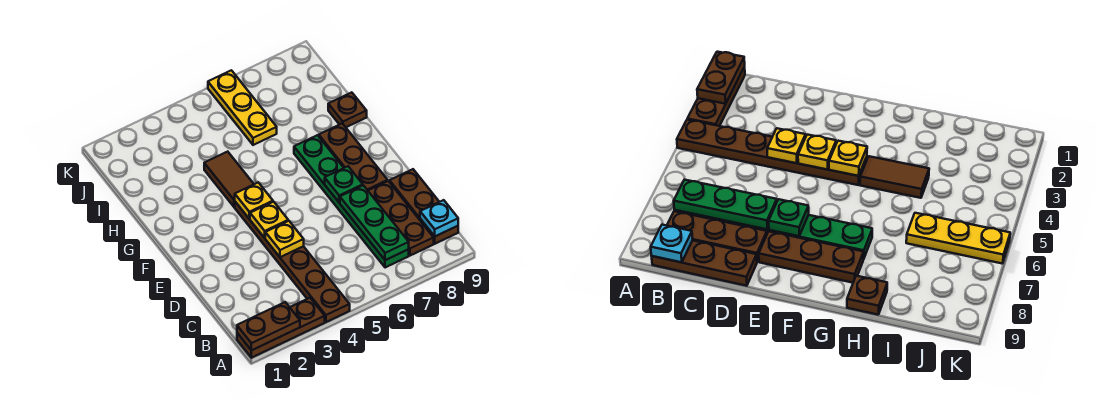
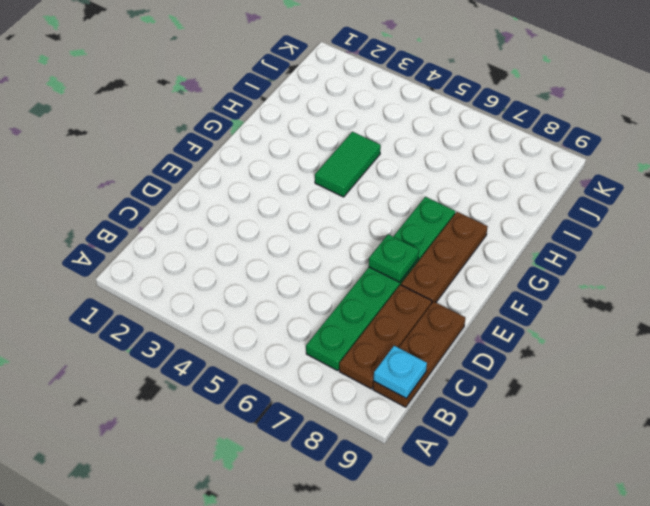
green tile G4:H4 level 1 -> brown tile G4:H4 level 1
none -> brown plate A1:A3 level 1
none -> brown plate A4:F4 level 1
none -> brown plate H9 level 1

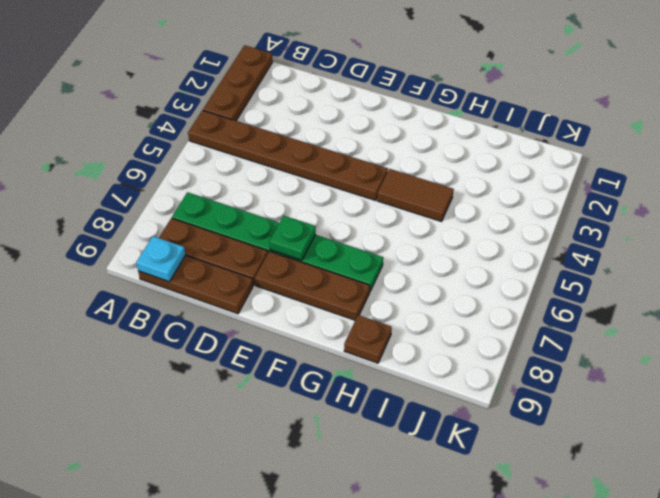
none -> yellow plate I6:K6 level 1
none -> brown plate A1:A2 level 2
none -> green plate B7:D7 level 2

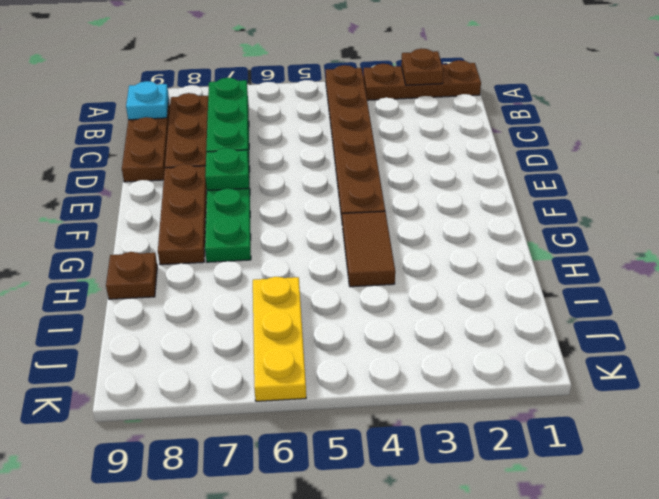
brown plate A2 level 2 -> brown plate A1:A2 level 2
none -> yellow plate D4 level 2
none -> yellow plate E4 level 2
none -> yellow plate F4 level 2

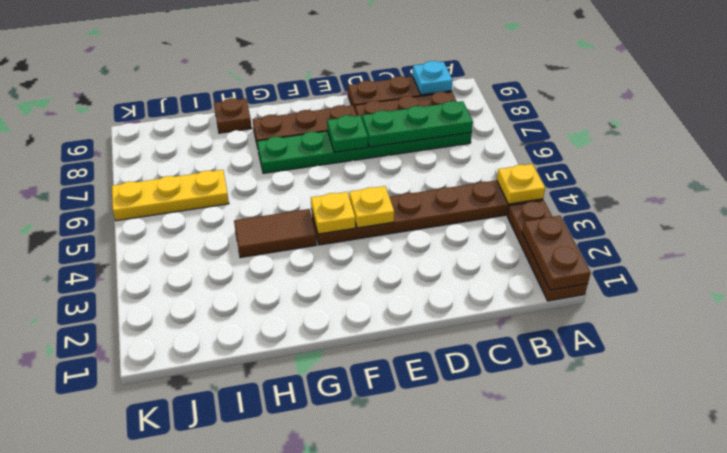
yellow plate A4 level 2 -> yellow plate D4 level 2

